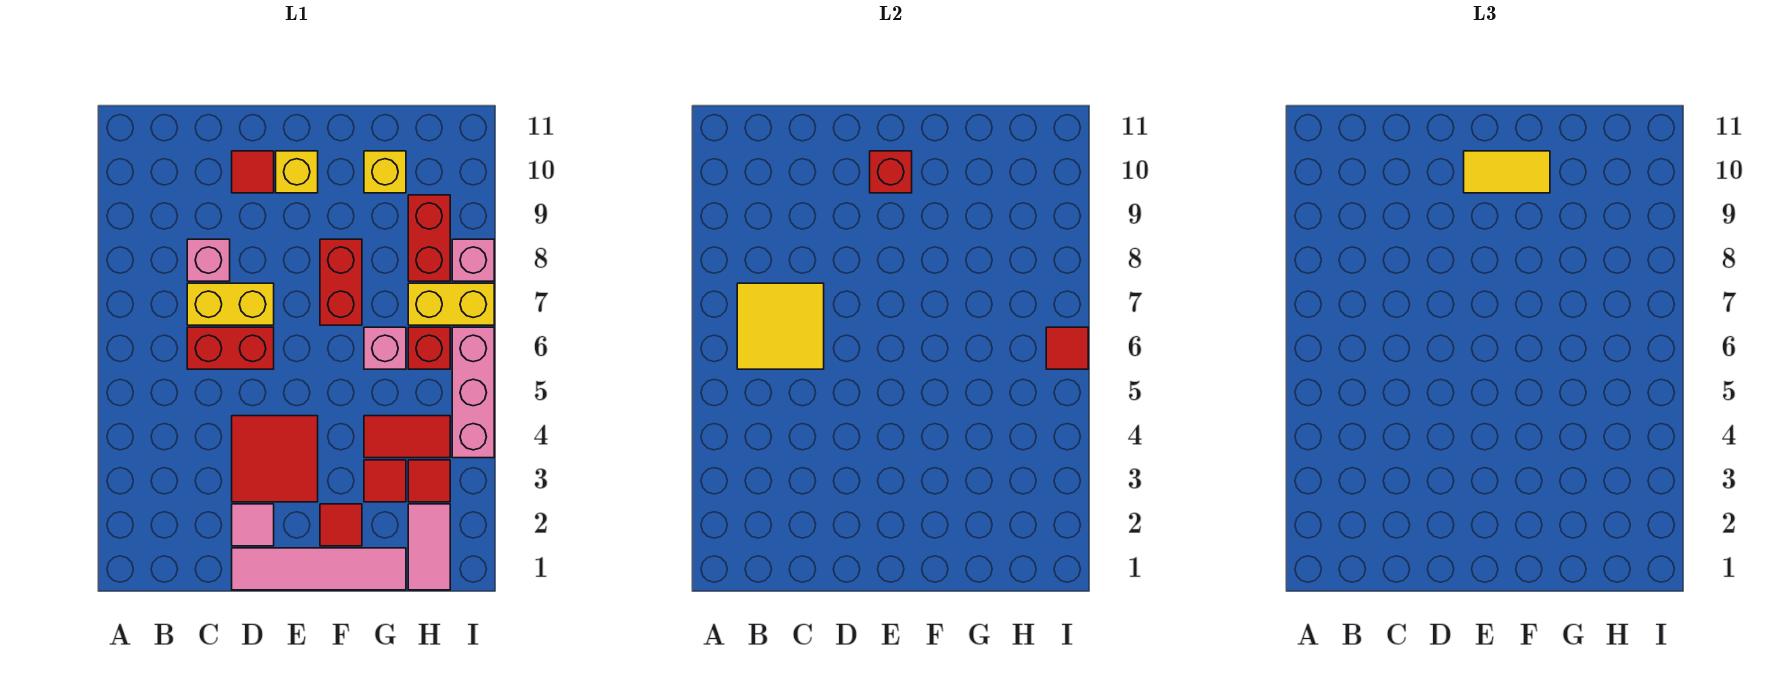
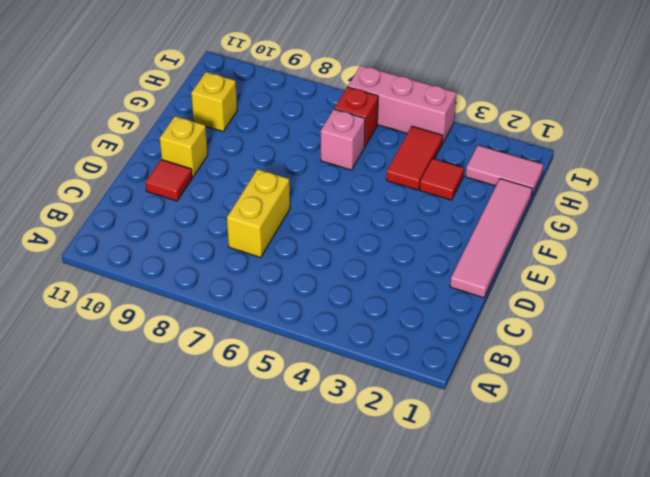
none -> red brick C6:D6 level 1
none -> pink brick C8 level 1
none -> pink tile D2 level 1

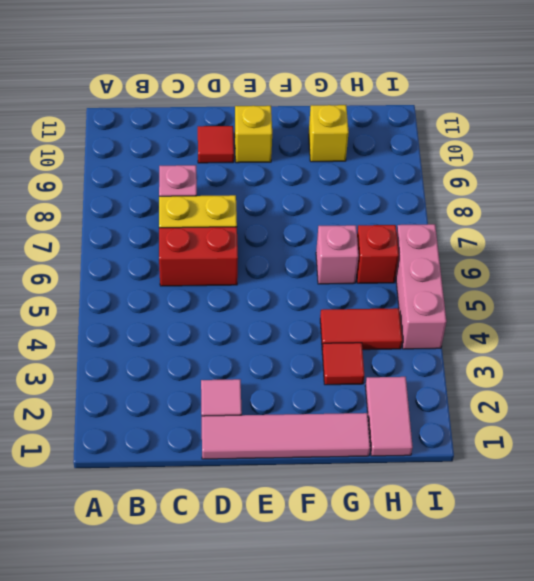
none -> red tile D3:E4 level 1
none -> red tile F2 level 1
none -> red brick F7:F8 level 1

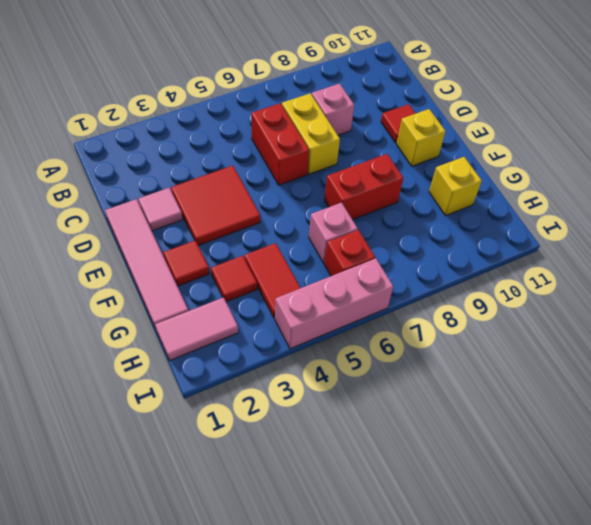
none -> red tile H3 level 1
none -> yellow brick H7:I7 level 1
none -> red brick H8:H9 level 1

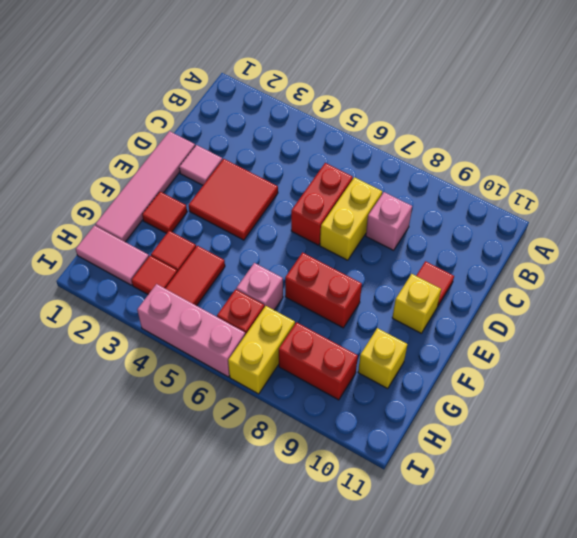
none -> pink brick I8 level 1
none -> yellow tile B6:C7 level 2
none -> red brick E10 level 2

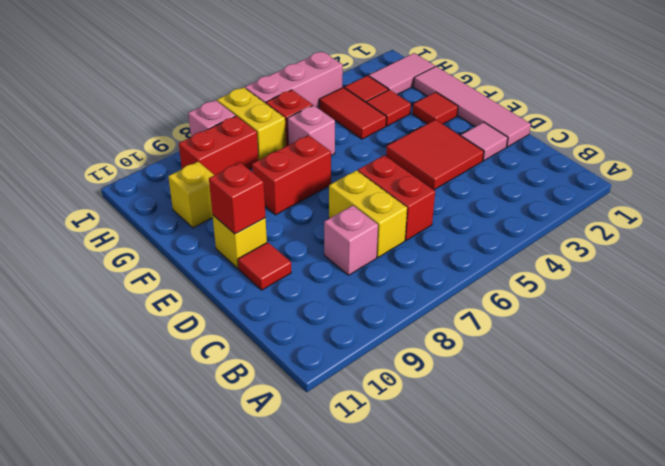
none -> yellow tile B6:C7 level 2
none -> red tile I6 level 2
none -> yellow tile E10:F10 level 3

